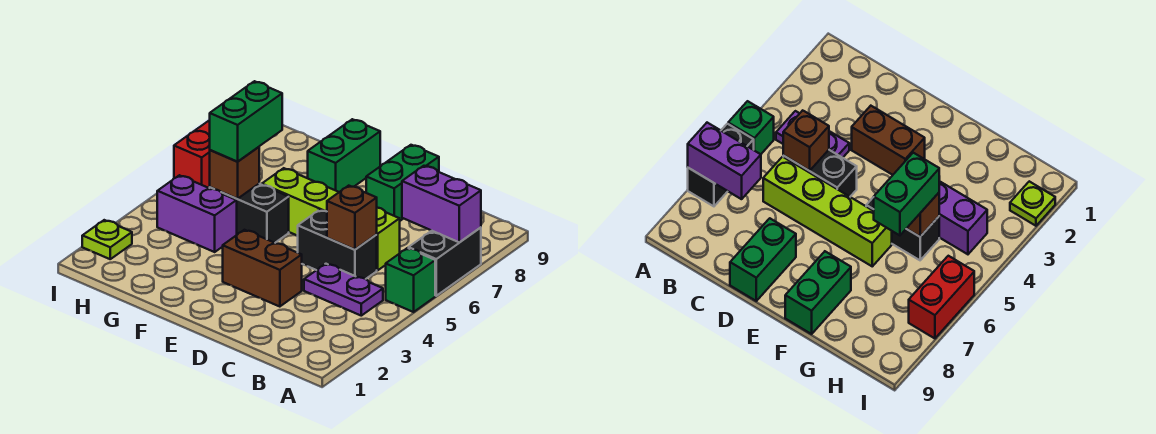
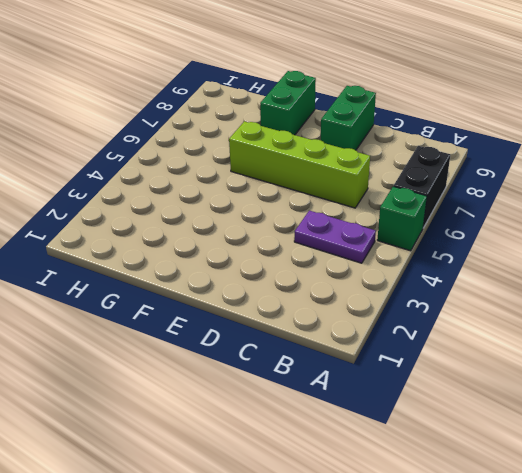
none -> black brick C5:D5 level 1
none -> brown brick D3:E3 level 1
none -> black brick F5:G5 level 1

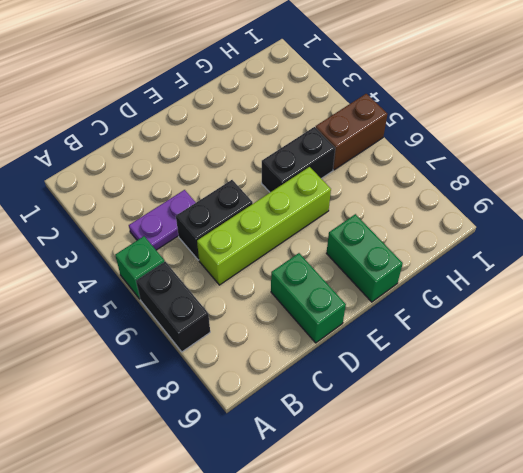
brown brick H5:I5 level 1 -> brown brick D3:E3 level 1
none -> purple brick G4:H4 level 1
none -> lime plate I2 level 1
none -> red brick I6:I7 level 1

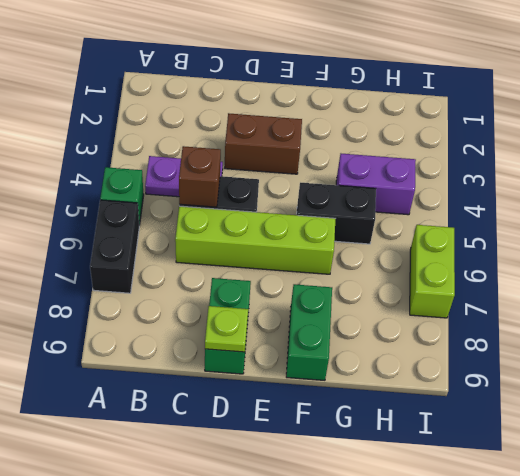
lime plate D9 level 2 -> lime plate I2 level 1
lime brick I6:I7 level 1 -> red brick I6:I7 level 1
none -> purple brick A7:B7 level 2
none -> brown brick G5 level 2
none -> green brick G5:G6 level 3

